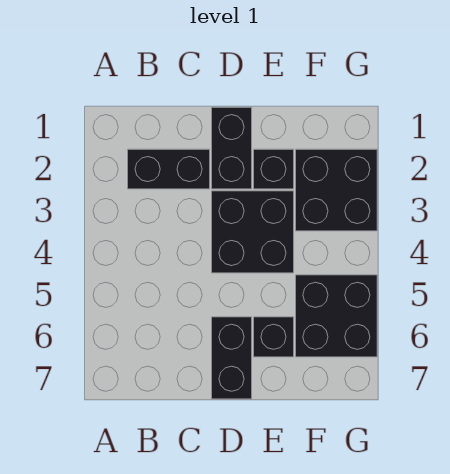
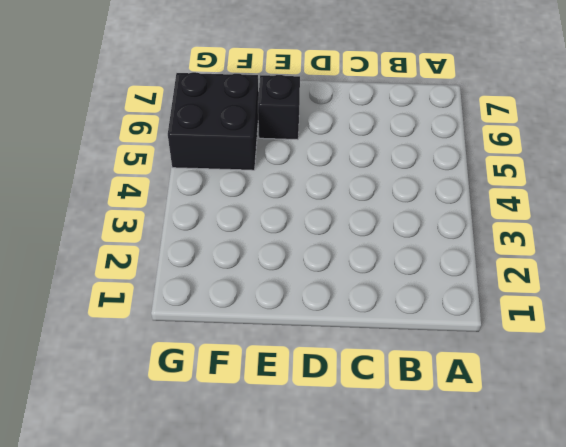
none -> black brick B2:C2 level 1
none -> black brick D1:D2 level 1

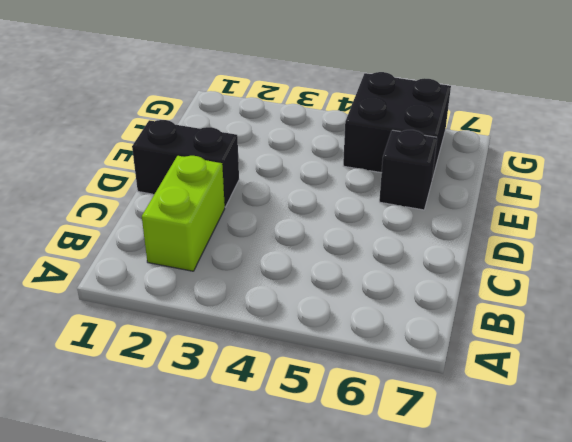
lime brick B2:C2 level 1 -> black brick B2:C2 level 1
none -> black brick D3:E4 level 1
none -> black brick D6:D7 level 1

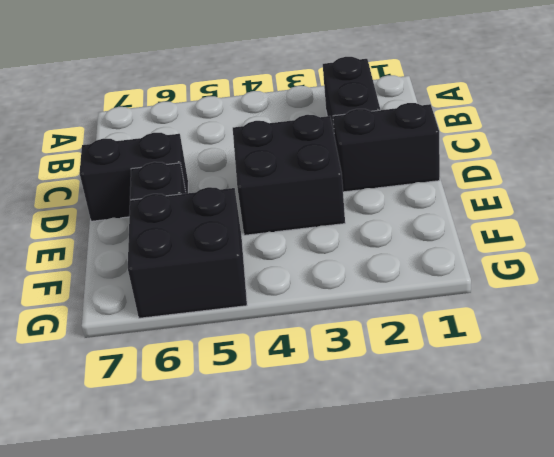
none -> black brick E2 level 1
none -> black brick F2:G3 level 1

